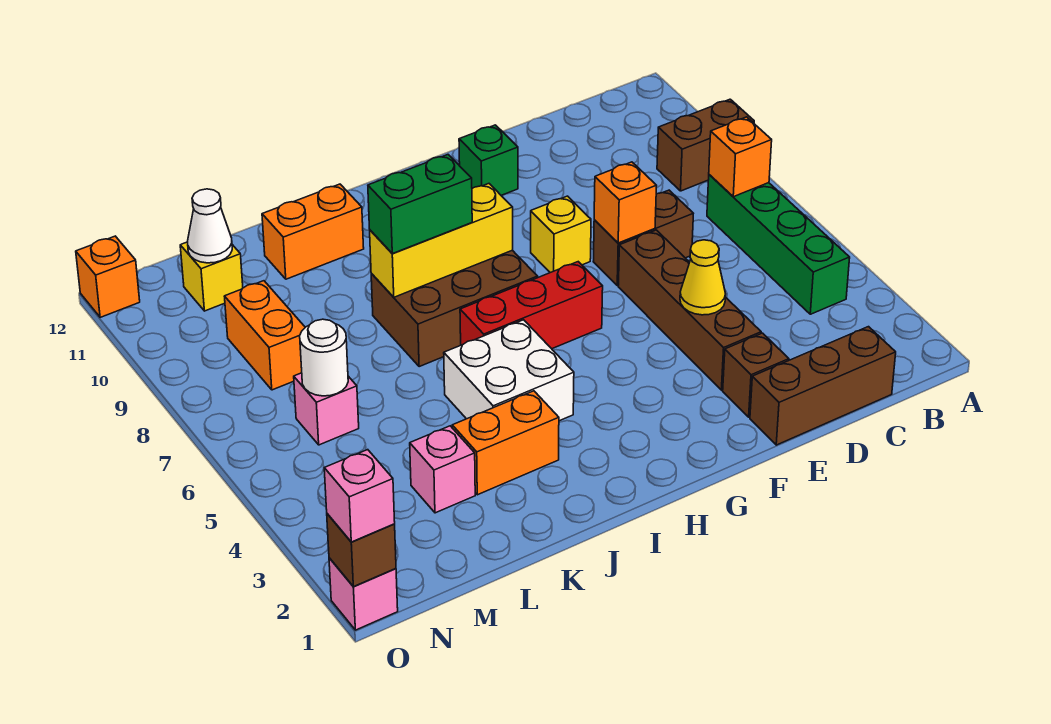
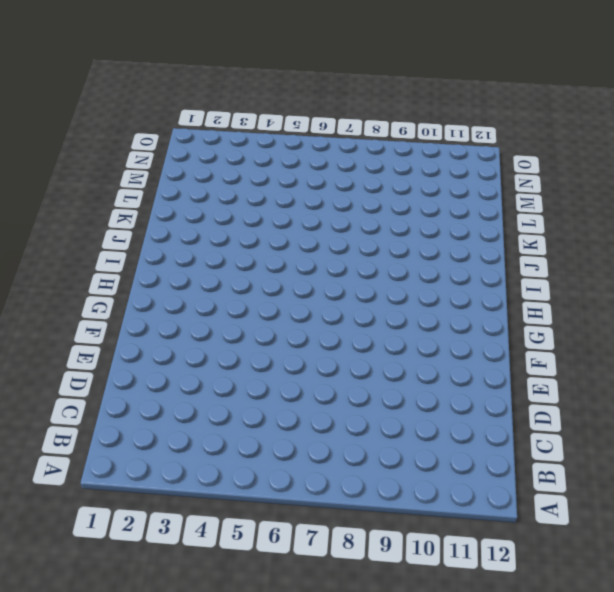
none -> brown brick A9:B9 level 1
none -> green brick B4:B7 level 1
none -> brown brick C1:E1 level 1

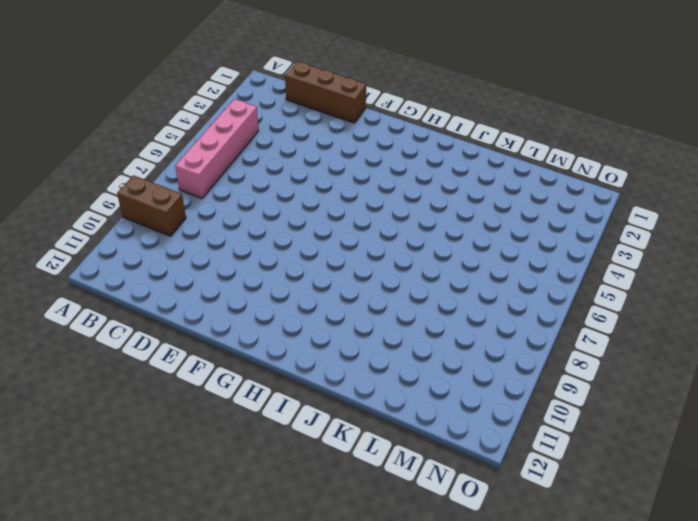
pink brick B4:B7 level 1 -> green brick B4:B7 level 1
none -> brown brick D7:E7 level 1
none -> brown brick E2 level 1
none -> brown brick E3:E6 level 1

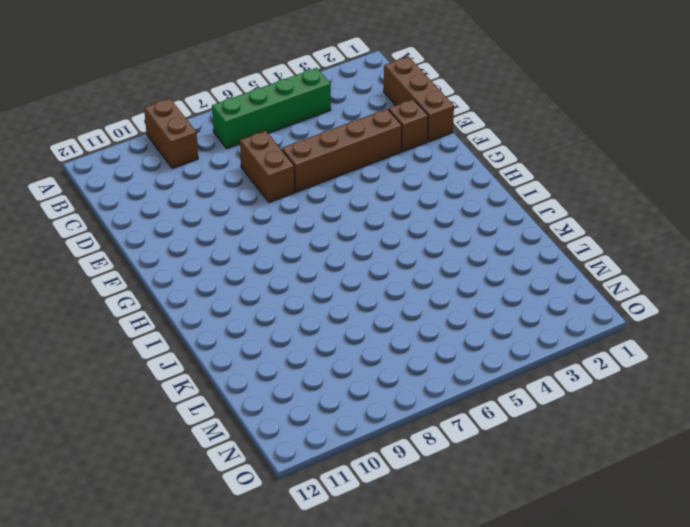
none -> yellow brick F8 level 1
none -> green brick F11 level 1
none -> red brick G6:I6 level 1

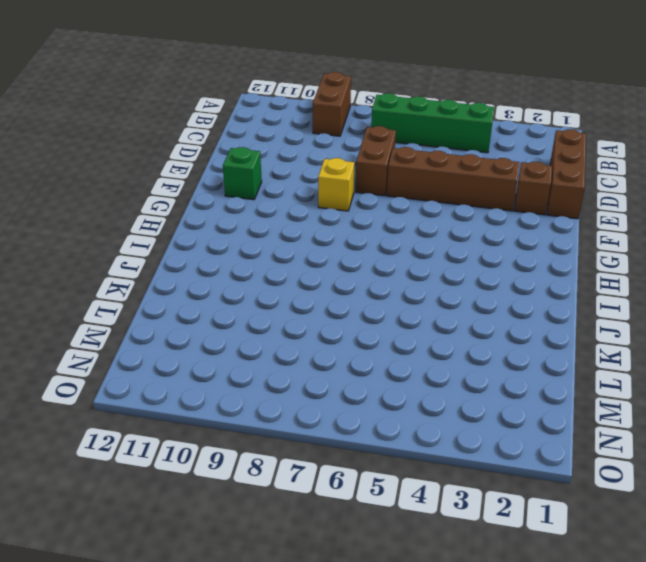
none -> red brick G6:I6 level 1
none -> brown brick H7:J8 level 1
none -> white brick I4:J5 level 1

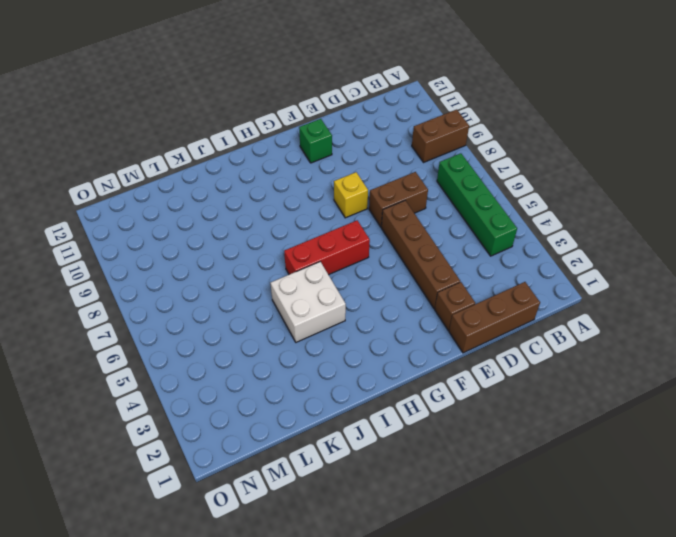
none -> brown brick H7:J8 level 1
none -> orange brick J3:K3 level 1
none -> orange brick J11:K11 level 1

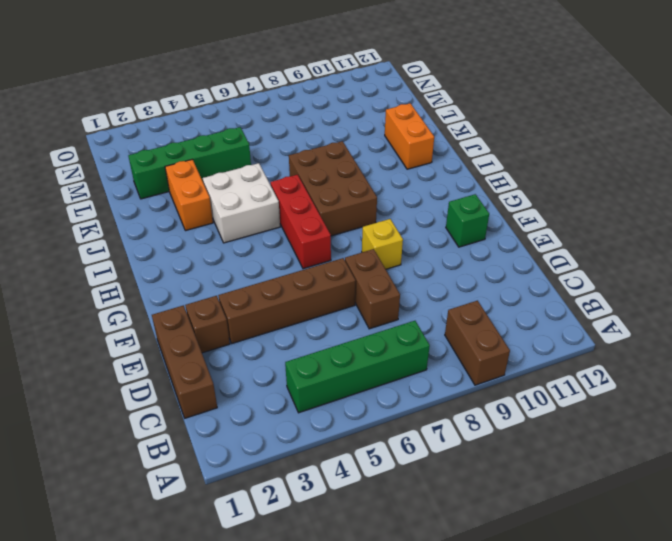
green brick L2:L5 level 1 -> pink brick L3 level 1
none -> pink brick M6 level 1
none -> orange brick M8:M9 level 1
none -> yellow brick M11 level 1

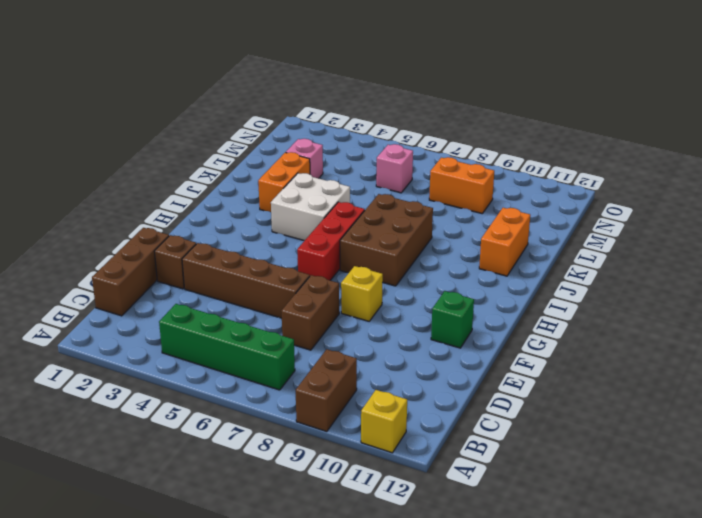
yellow brick A11 level 1 -> yellow brick M11 level 1
none -> pink brick O1 level 1
none -> orange brick O12 level 1
none -> orange brick B7 level 2

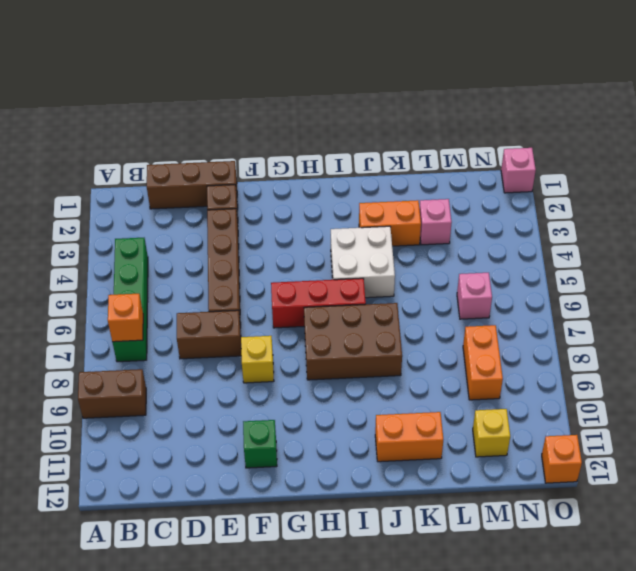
none -> yellow cone E4 level 2
none -> orange brick E7 level 2
none -> yellow brick H8:J8 level 2

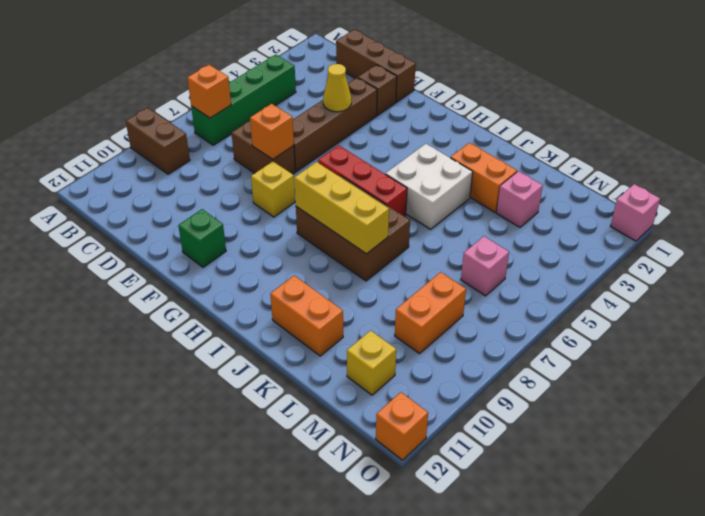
none -> white round brick M6 level 2
none -> white cone M11 level 2
none -> brown brick O1 level 2

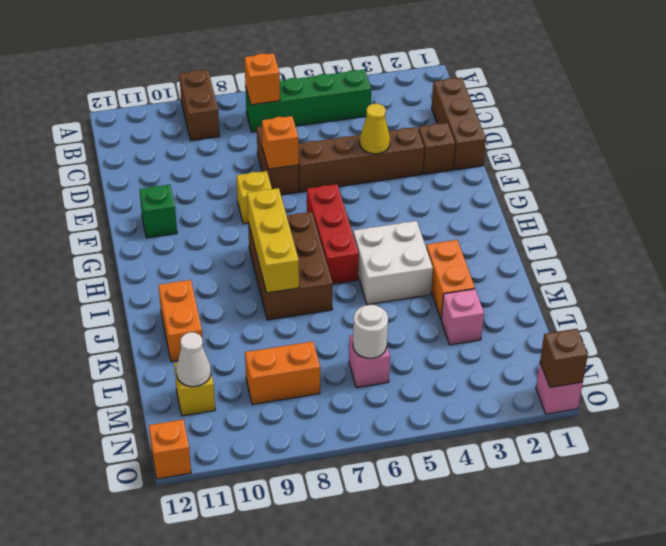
none -> green brick I8:J8 level 3
none -> pink brick O1 level 3

